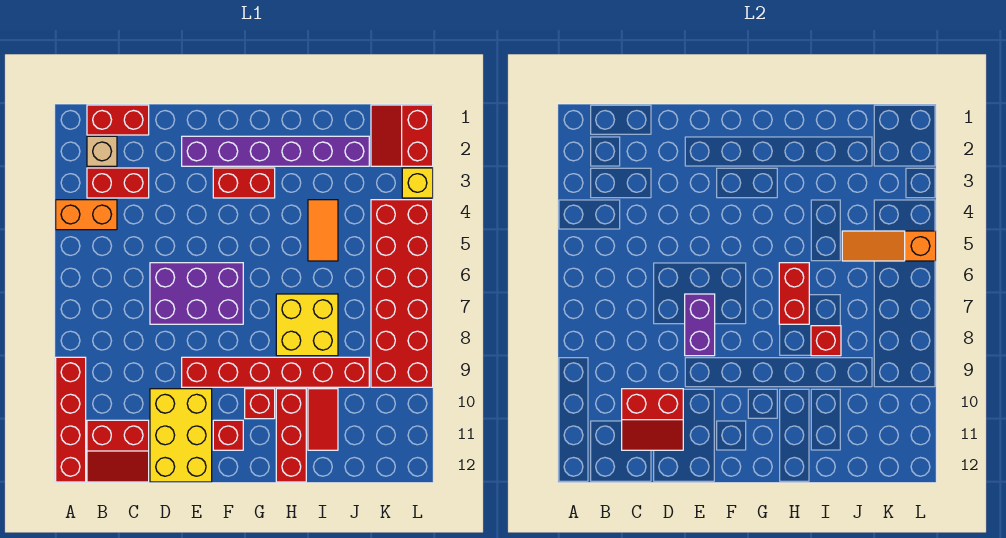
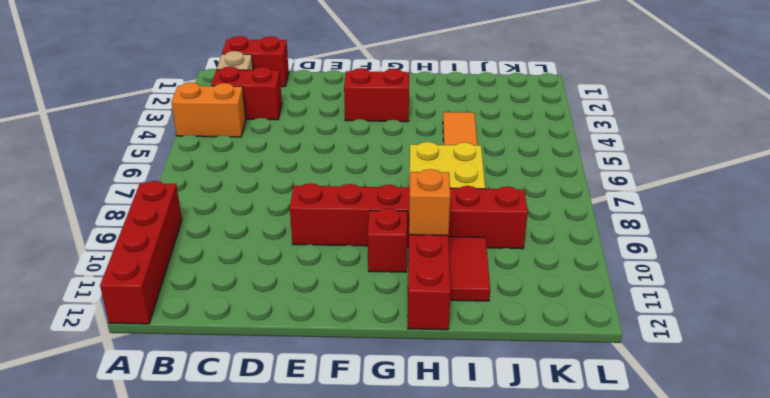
orange brick H10 level 2 -> none
none -> red slope B11:C12 level 1 top 11
none -> purple brick D6:F7 level 1
none -> yellow brick D10:E12 level 1

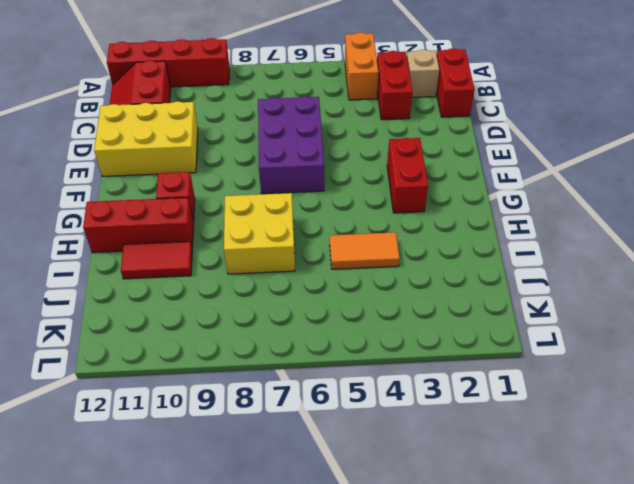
none -> purple brick E2:J2 level 1
none -> red brick E9:J9 level 1
none -> red brick F11 level 1

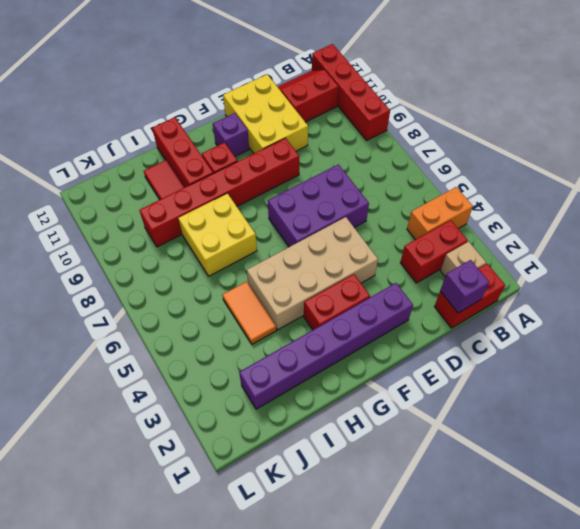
purple brick C1 level 2 -> none
tan brick E4:H5 level 1 -> none
purple brick F11 level 1 -> red brick F11 level 1
none -> red slope K1:L2 level 1 top L
none -> red brick K4:L9 level 1
none -> yellow brick L3 level 1

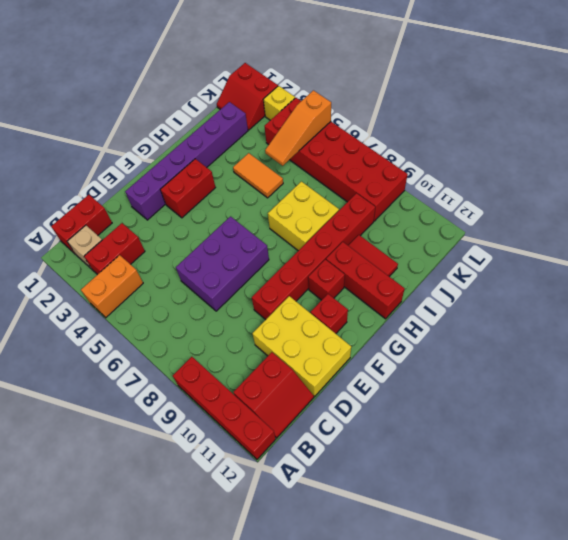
none -> red slope C10:D11 level 2 top 10
none -> purple brick E7:E8 level 2
none -> red brick H6:H7 level 2

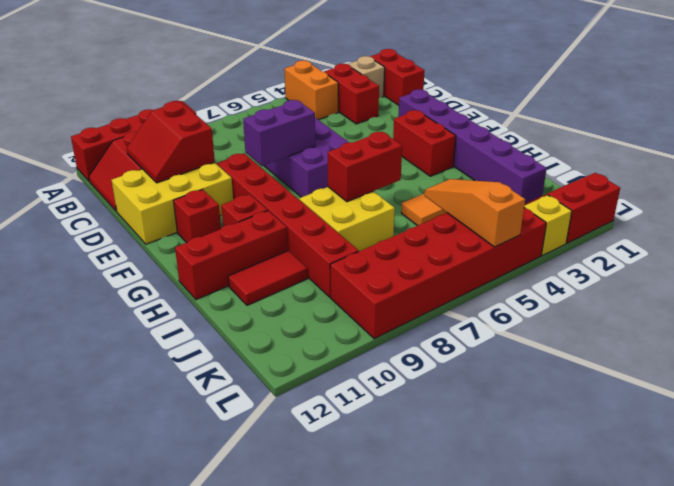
none -> red brick I8 level 2

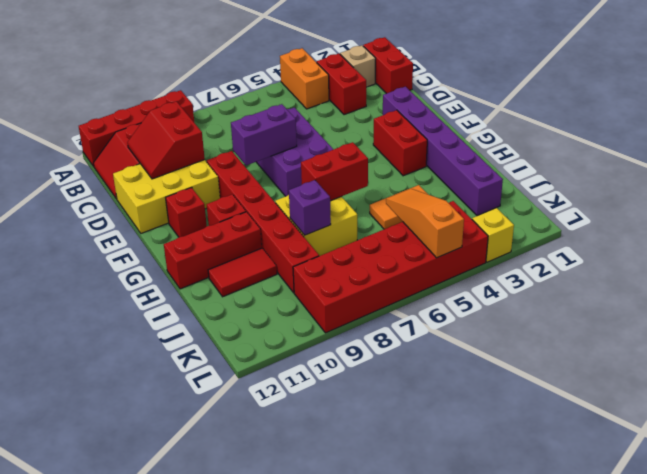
purple brick I8 level 2 -> red brick I8 level 2
none -> red slope K1:L2 level 1 top L

